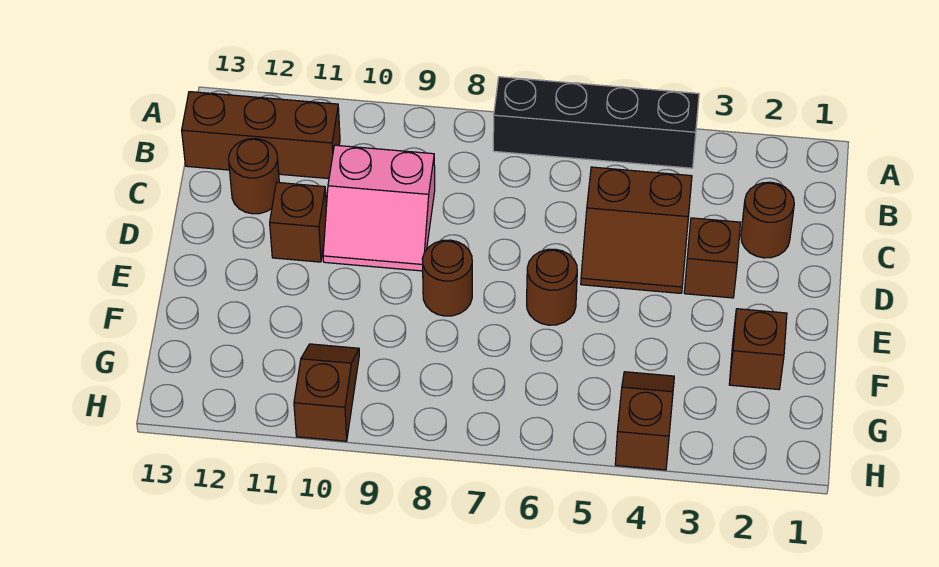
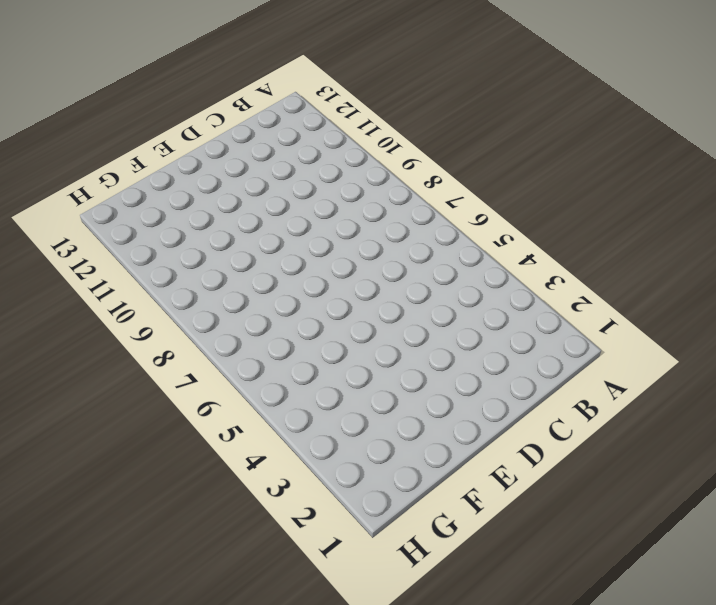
none -> black brick A4:A7 level 1
none -> brown brick B11:B13 level 1
none -> brown round brick C2 level 1

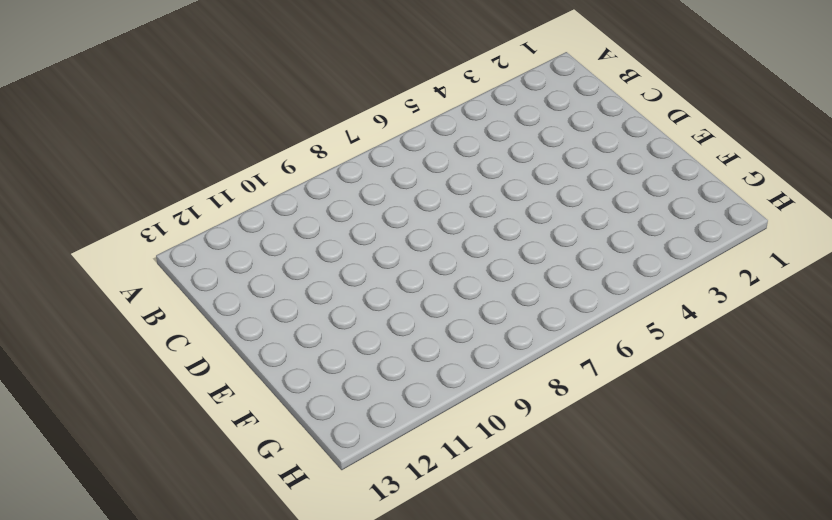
none -> black brick A4:A7 level 1
none -> brown brick B11:B13 level 1
none -> brown round brick C2 level 1

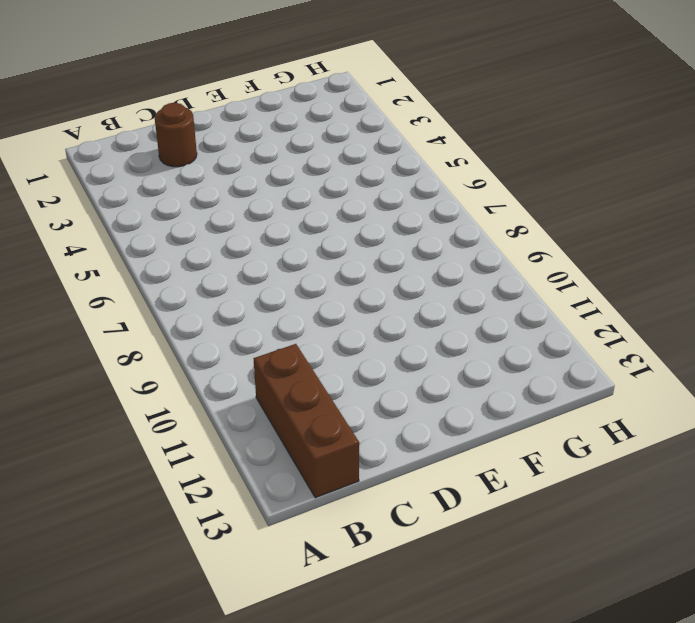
none -> black brick A4:A7 level 1
none -> brown slope C4:D5 level 1 top C
none -> pink slope C9:D10 level 1 top C

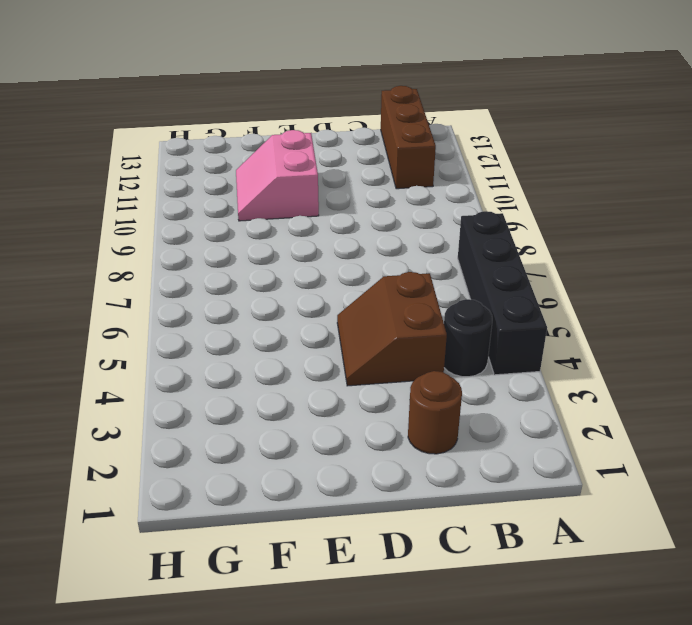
black round brick B4 level 1 -> none
pink slope E10:F11 level 1 top E -> pink slope C9:D10 level 1 top C
none -> brown round brick C12 level 1
none -> brown brick D3 level 1
none -> brown brick D11 level 1

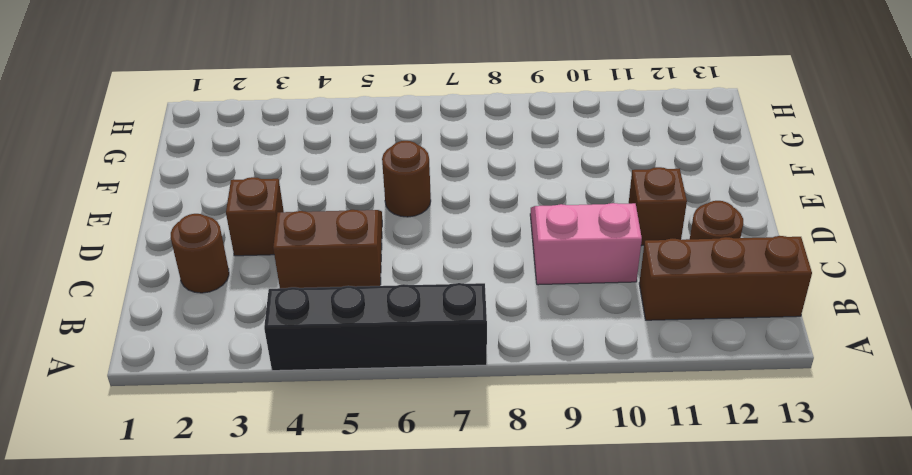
none -> brown round brick E8 level 1
none -> brown brick F2 level 1
none -> brown slope G4:H4 level 1 top H

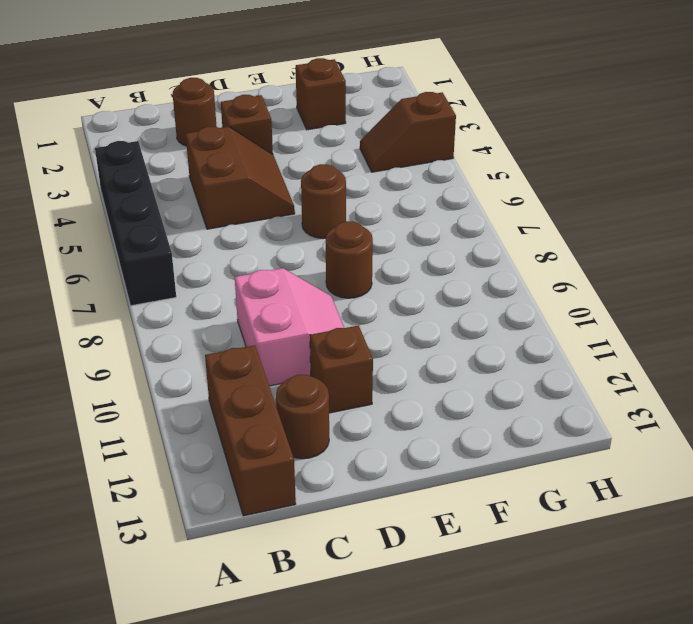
none -> brown slope G10:H10 level 1 top H

